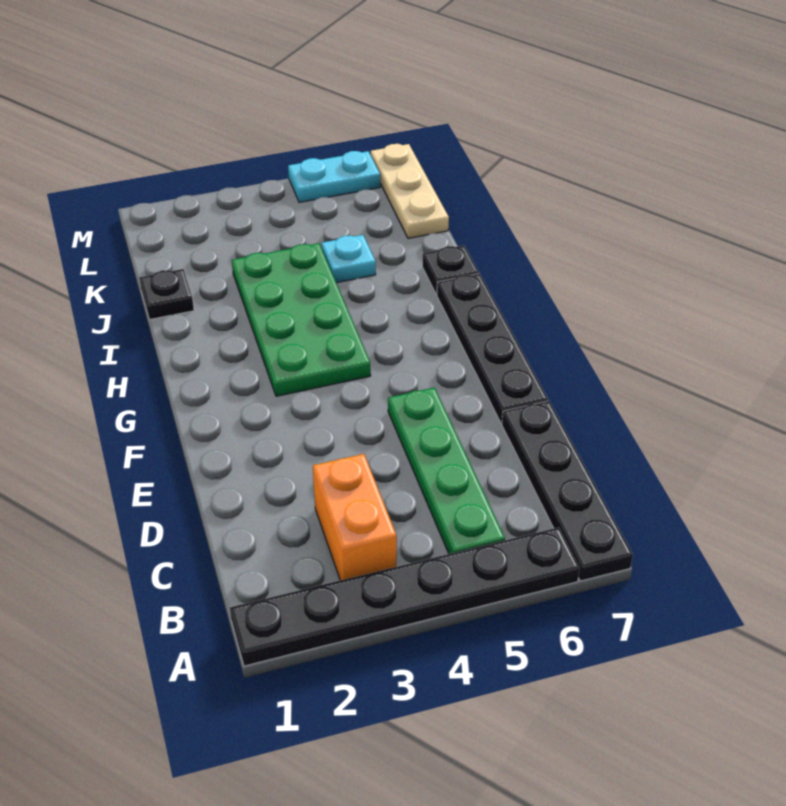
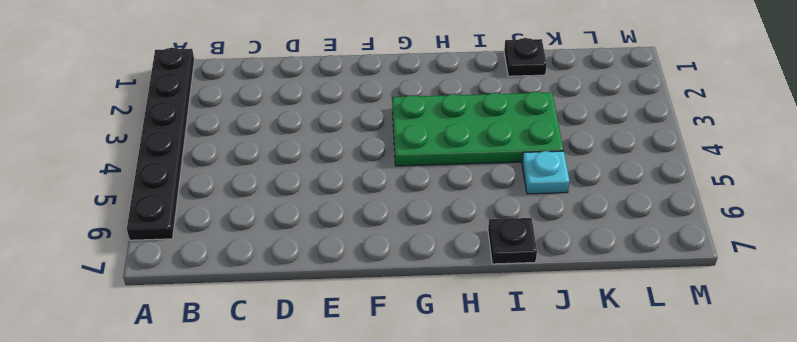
none -> black plate A7:D7 level 1
none -> orange brick B3:C3 level 1

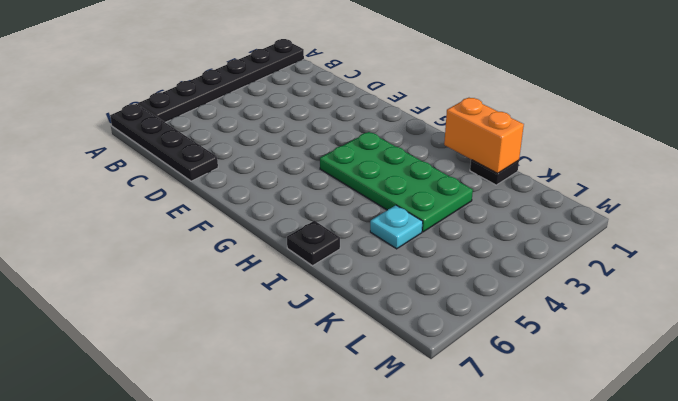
orange brick I1:J1 level 2 -> orange brick B3:C3 level 1
none -> green plate B5:E5 level 1
none -> black plate E7:H7 level 1

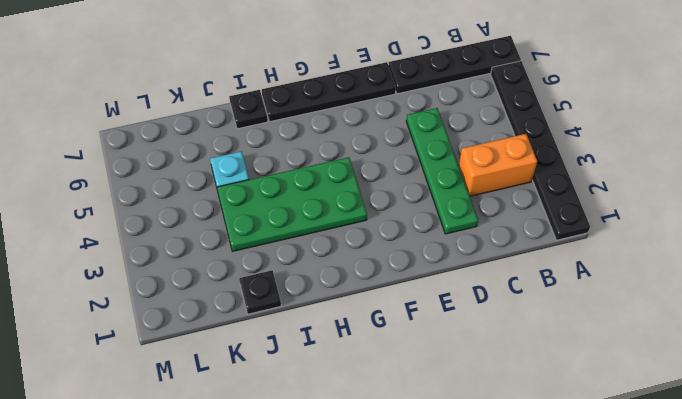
green plate D2:D5 level 1 -> green plate B5:E5 level 1
none -> tan plate K7:M7 level 1
none -> cyan plate M5:M6 level 1

